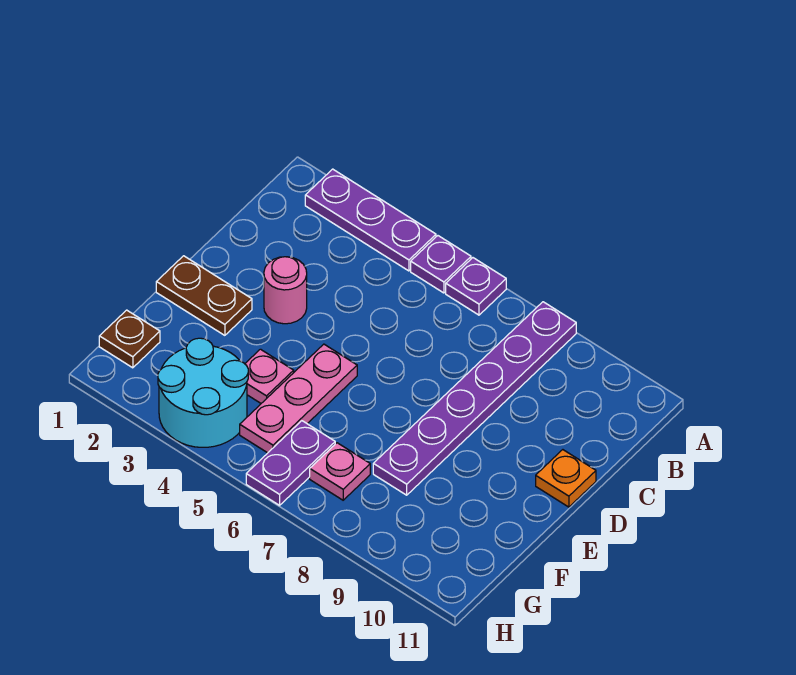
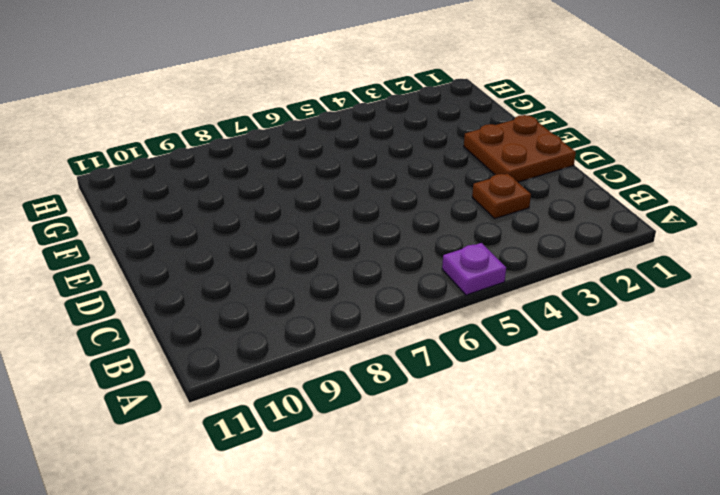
brown plate C3 level 1 -> brown plate G1 level 1
brown plate D1:E2 level 1 -> brown plate E1:E2 level 1
none -> purple plate A2:A4 level 1
none -> purple plate A6 level 1
none -> purple plate A8:F8 level 1

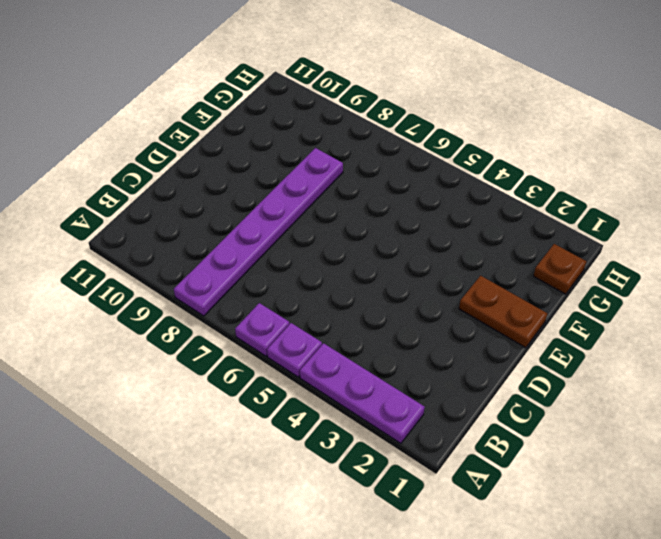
none -> pink round brick D3 level 1
none -> orange plate D11 level 1
none -> pink plate E5:G5 level 1

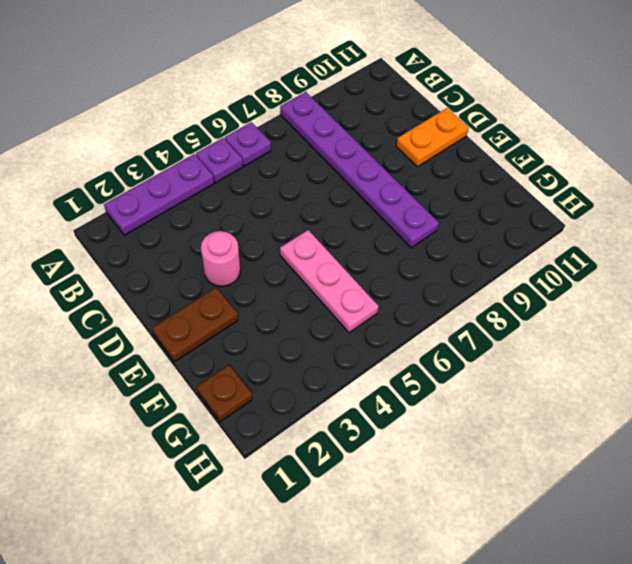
orange plate D10:D11 level 1 -> orange plate D11 level 1
none -> pink plate F4 level 1
none -> cyan round brick G3:H4 level 1
none -> purple plate G6:H6 level 1

